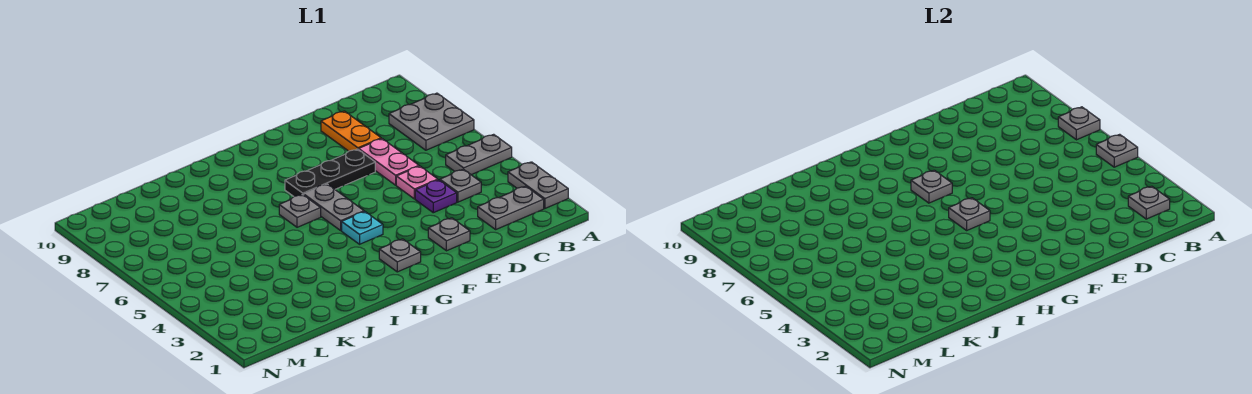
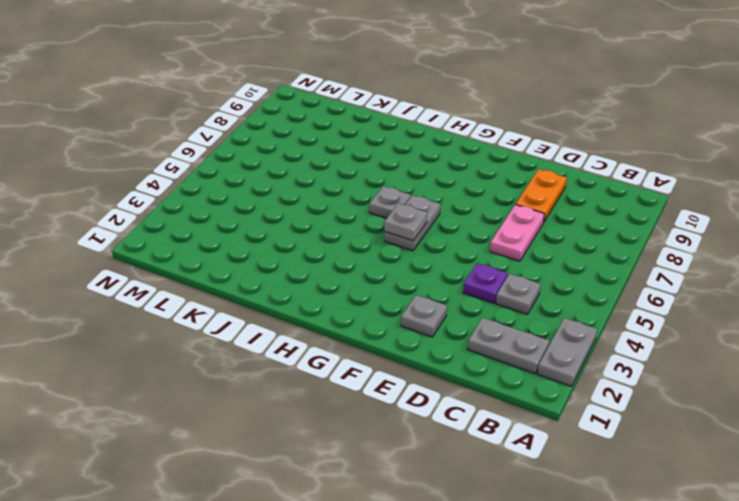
none -> grey plate A5:B5 level 1
none -> grey plate A7:B8 level 1
none -> pink plate D5 level 1

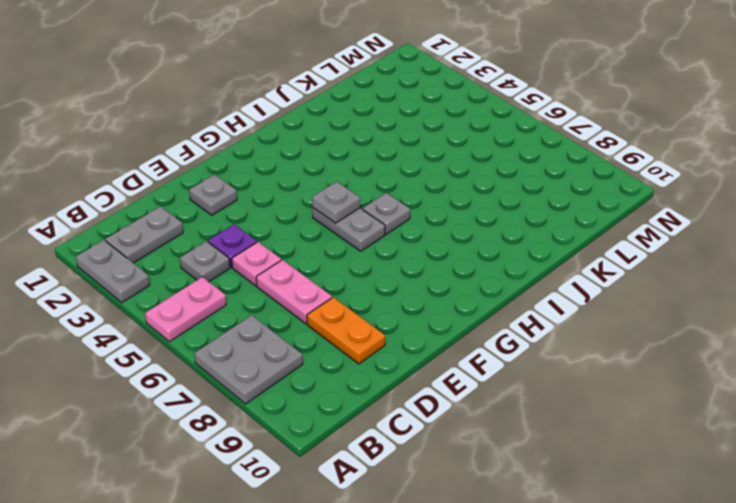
pink plate A5:B5 level 1 -> grey plate A5:B5 level 1
none -> black plate E7:G7 level 1
none -> grey plate G2 level 1
none -> cyan plate G4 level 1

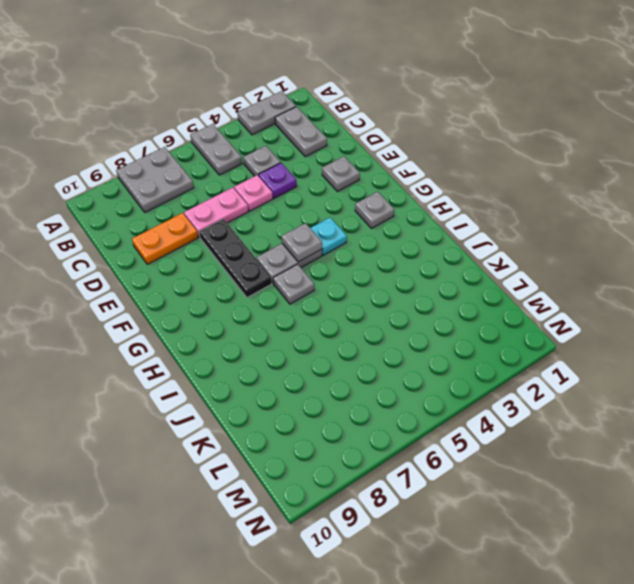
none -> grey plate A5 level 2
none -> grey plate A7 level 2
none -> grey plate B2 level 2

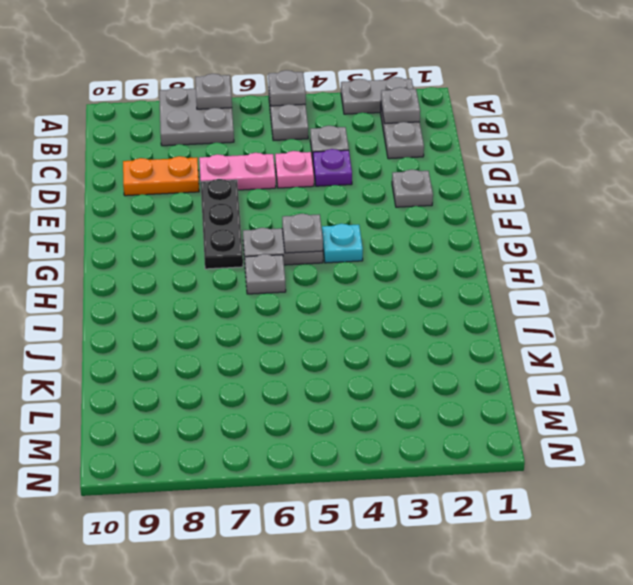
none -> grey plate G2 level 1
none -> grey plate G7 level 2

